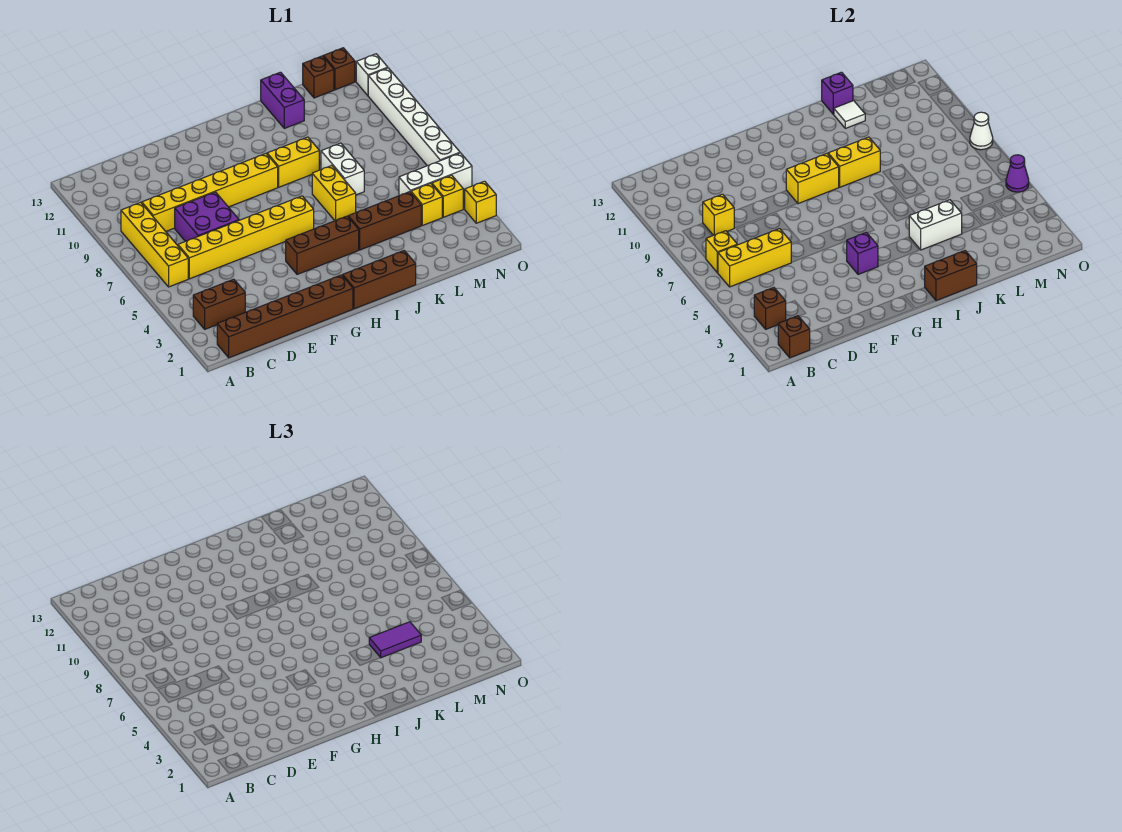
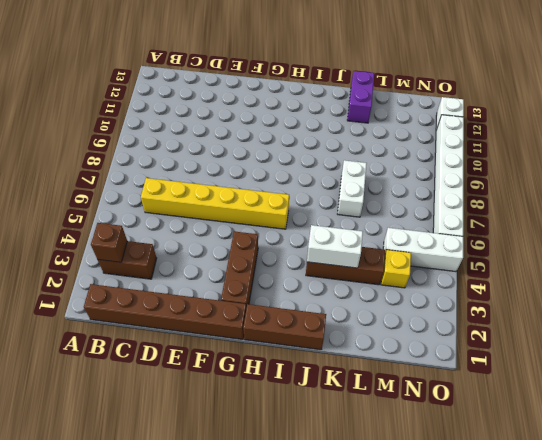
brown brick G2:G4 level 1 -> brown brick G4:I4 level 1
none -> yellow brick B6:B9 level 1
none -> yellow brick C9:H9 level 1
none -> purple brick D7:E8 level 1
none -> yellow brick I9:J9 level 1

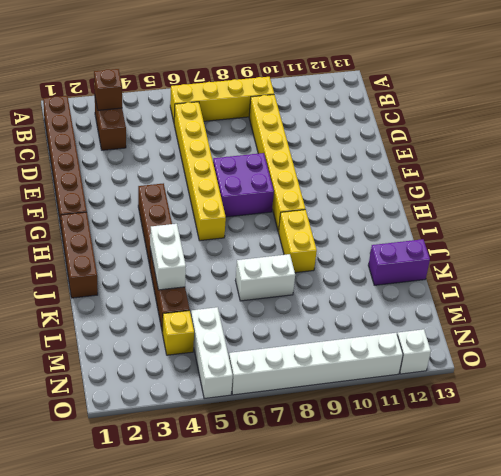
purple brick F7:G8 level 1 -> purple brick D7:E8 level 1
none -> yellow brick J6:J7 level 1
none -> brown brick M13 level 1
none -> yellow brick N4 level 1
none -> brown brick N13 level 1

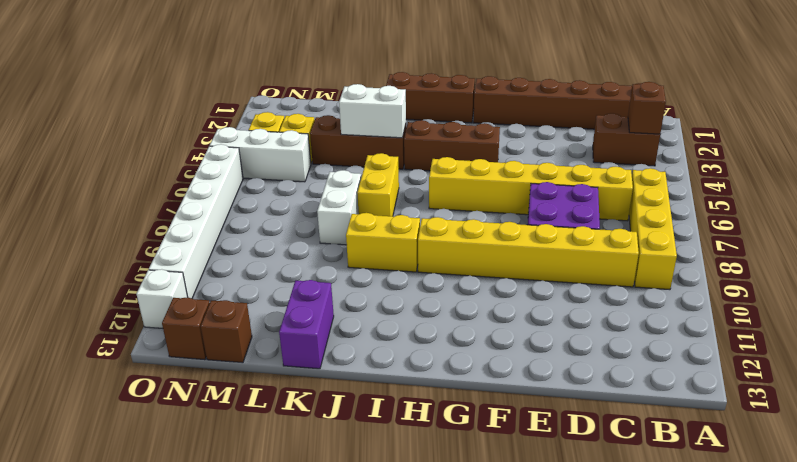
none -> yellow brick O3 level 1
none -> brown brick B1 level 2
none -> yellow brick B6:D6 level 2
none -> yellow brick B7 level 2

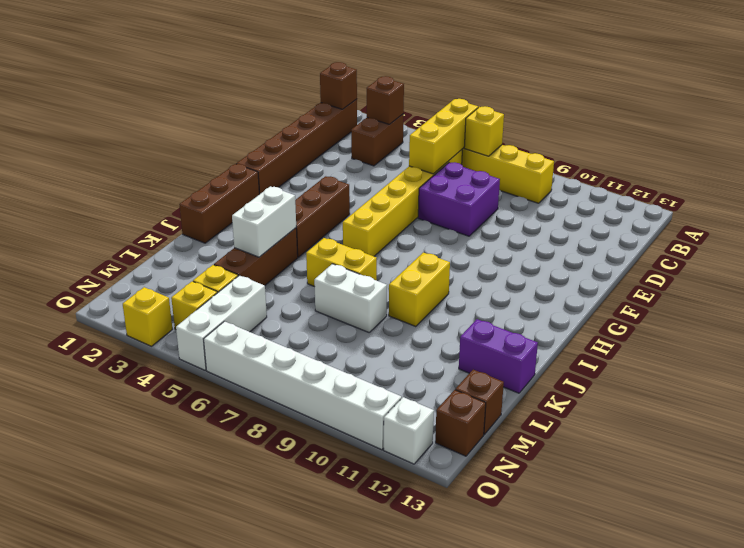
none -> yellow brick C9:H9 level 1
none -> yellow brick C9 level 2
none -> purple brick G4 level 2
none -> yellow brick G9:H9 level 2

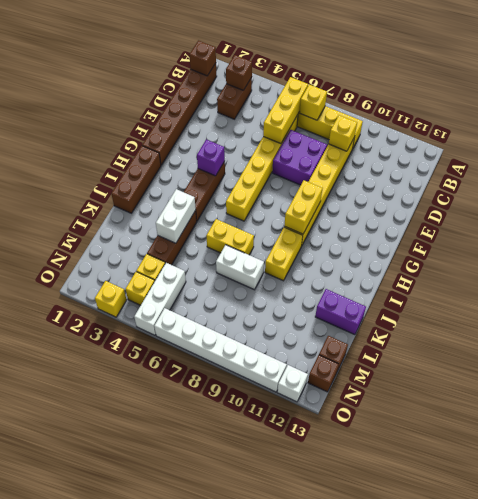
none -> brown brick I1:J1 level 2
none -> yellow brick I9:J9 level 2
none -> white tile K12 level 2
none -> purple brick K13 level 2

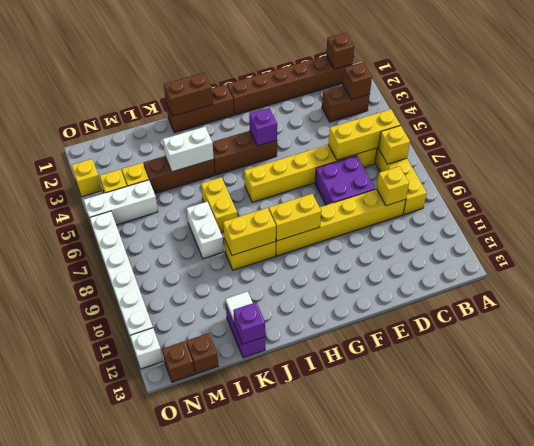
none -> purple cone O5 level 2
none -> white cone O8 level 2
none -> purple tile K4:L4 level 3

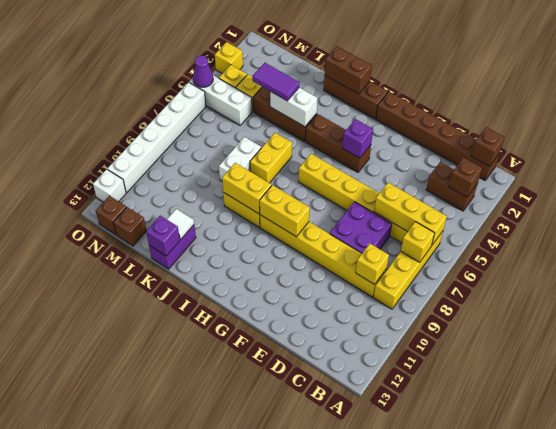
none -> white cone O8 level 2

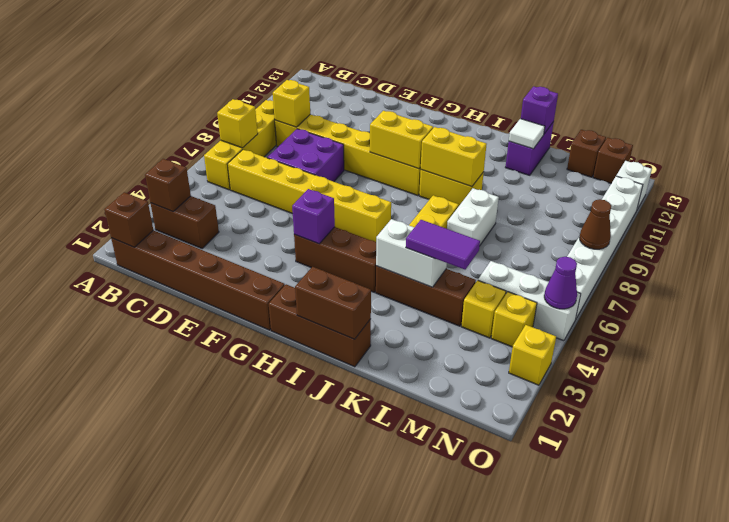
brown cone O8 level 2 -> white cone O8 level 2
none -> yellow brick B6:D6 level 2

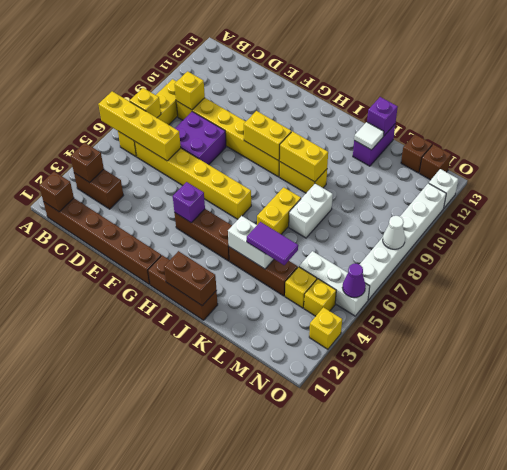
yellow brick A6:D6 level 2 -> yellow brick B6:D6 level 2

